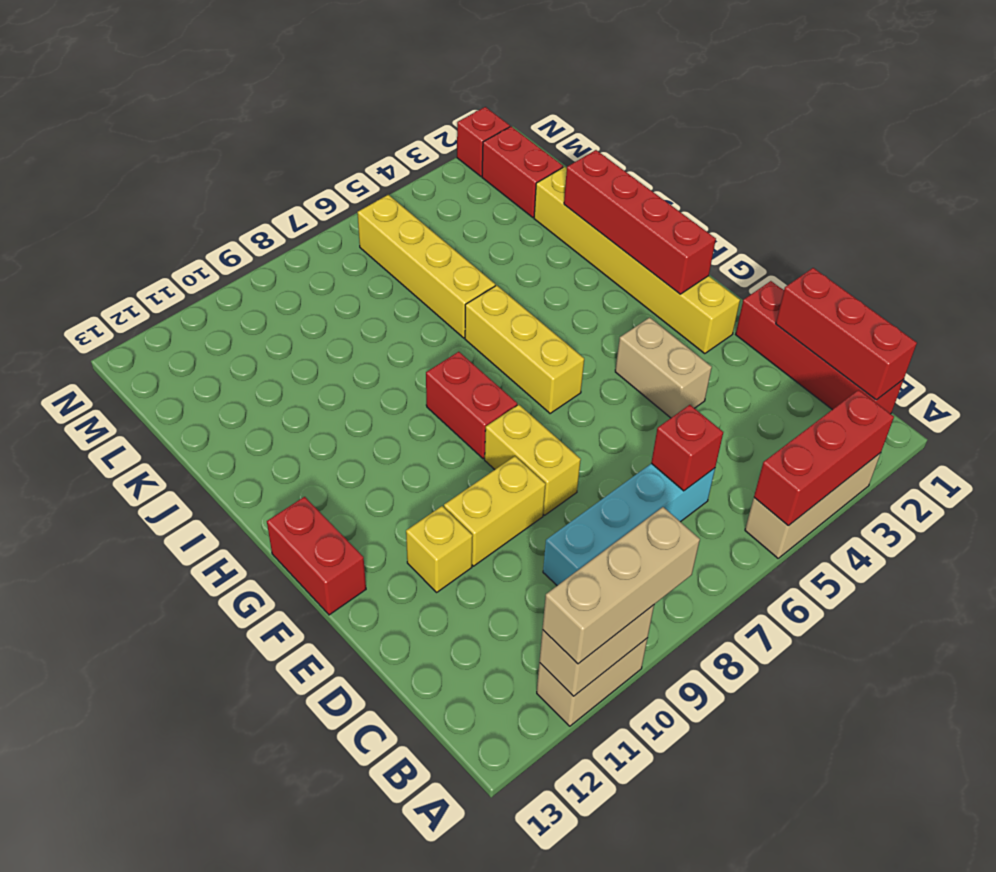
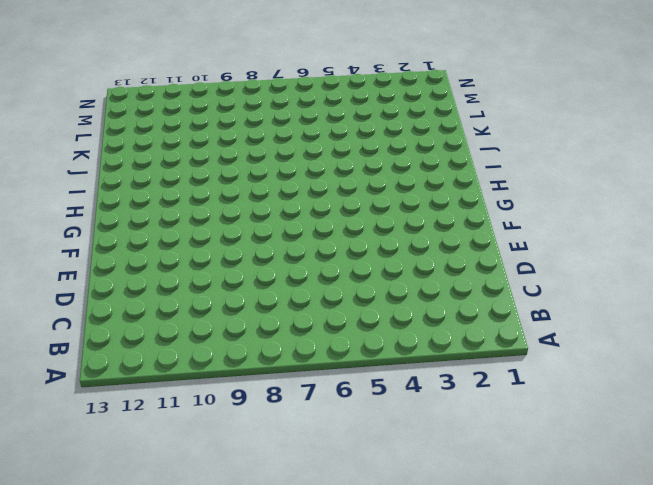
none -> tan brick A3:A5 level 1
none -> tan brick A10:A11 level 1
none -> red brick B1:E1 level 1

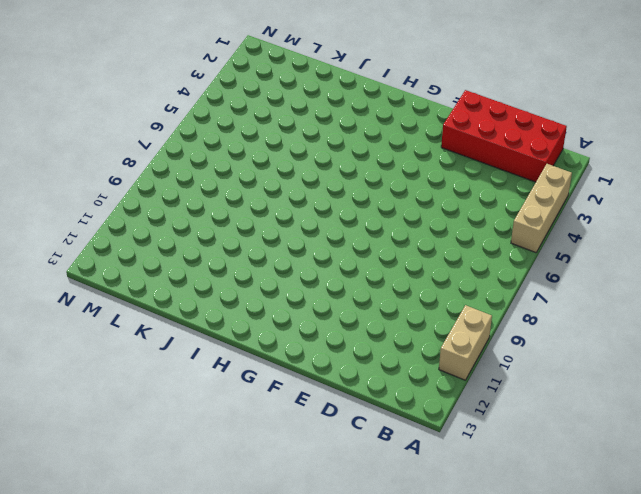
red brick B1:E2 level 1 -> red brick B1:E1 level 1
none -> cyan brick C6:C9 level 1
none -> tan brick E4:F4 level 1
none -> yellow brick E8:F8 level 1

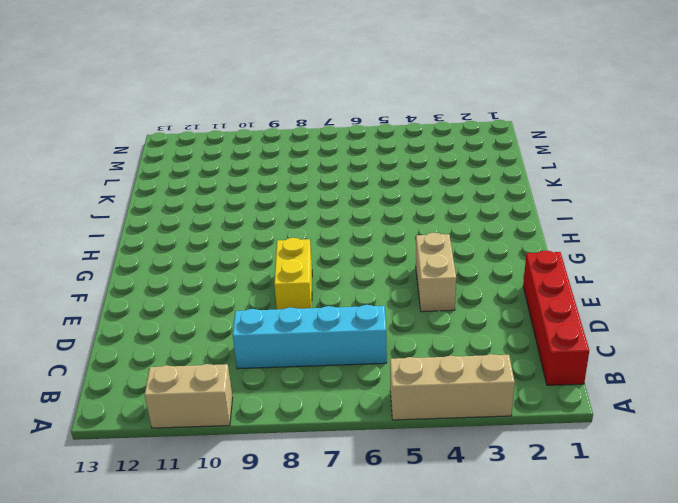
none -> yellow brick E9:E10 level 1
none -> yellow brick E11 level 1
none -> yellow brick F2:K2 level 1

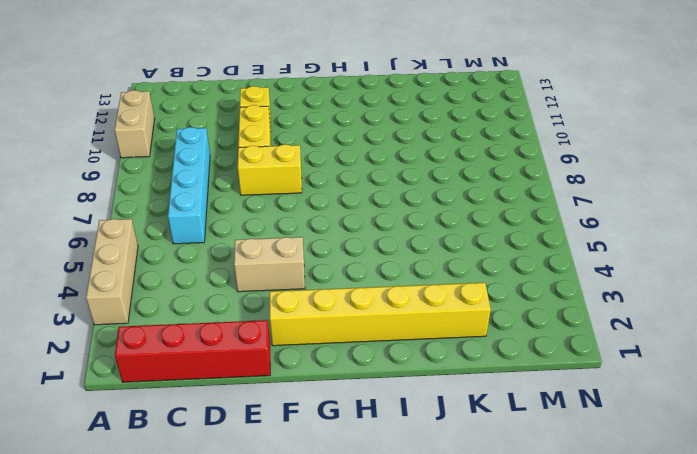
none -> red brick F13:G13 level 1
none -> yellow brick G6:I6 level 1
none -> red brick G8:H8 level 1

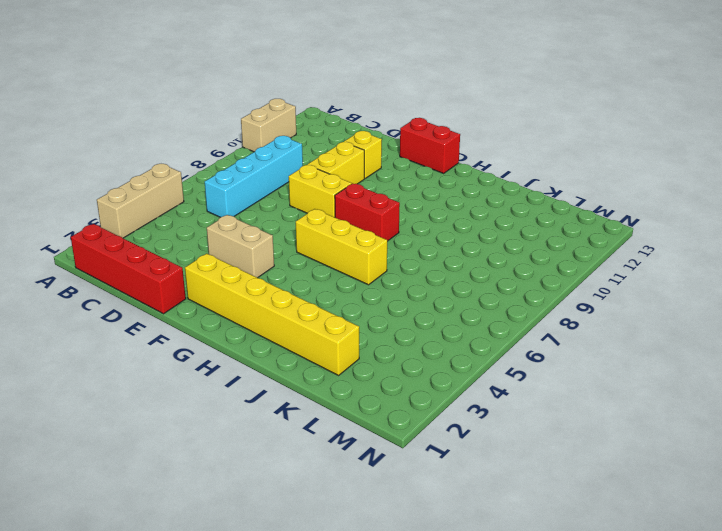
none -> yellow brick J6:M6 level 1
none -> red brick L2:M2 level 1
none -> red brick N2 level 1

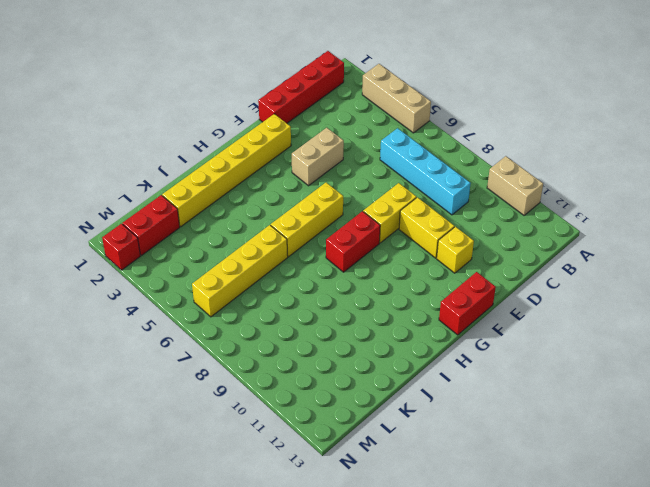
none -> red brick A3:A5 level 2
none -> tan brick A10:A11 level 2
none -> red brick B1:D1 level 2

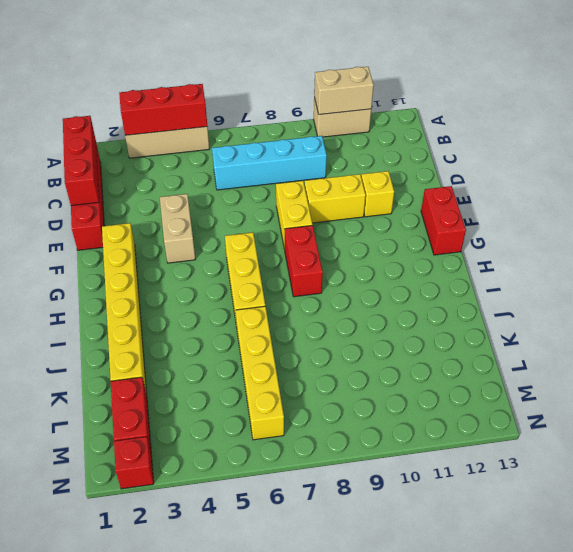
none -> red brick C6 level 2
none -> red brick G2:J2 level 2
none -> tan brick A9:A11 level 3

